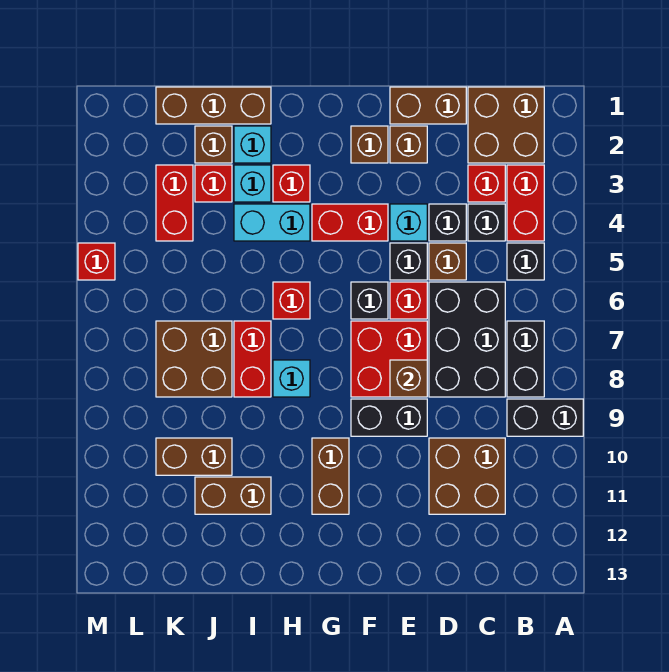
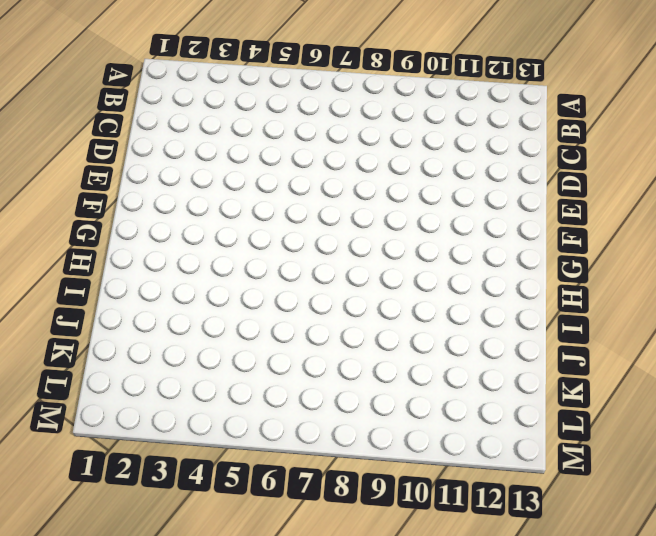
none -> black brick A9:B9 level 1
none -> brown brick B1:C2 level 1
none -> red brick B3:B4 level 1
none -> black brick B5 level 1

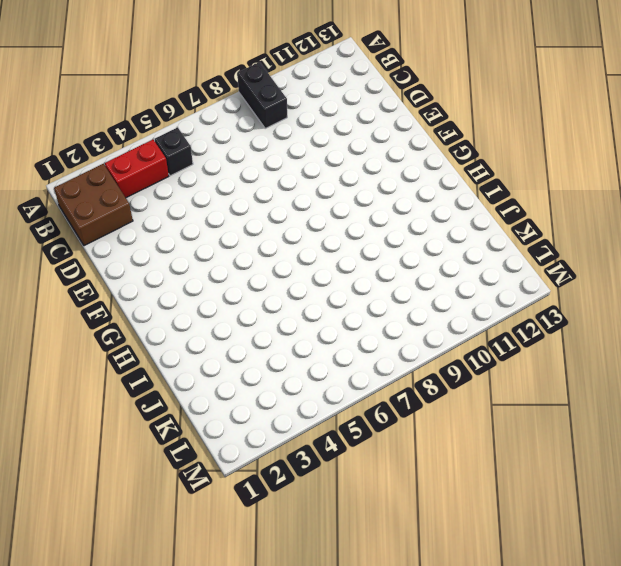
none -> black brick B7:B8 level 1
none -> red brick C3 level 1
none -> black brick C4 level 1
none -> black brick C6:D8 level 1

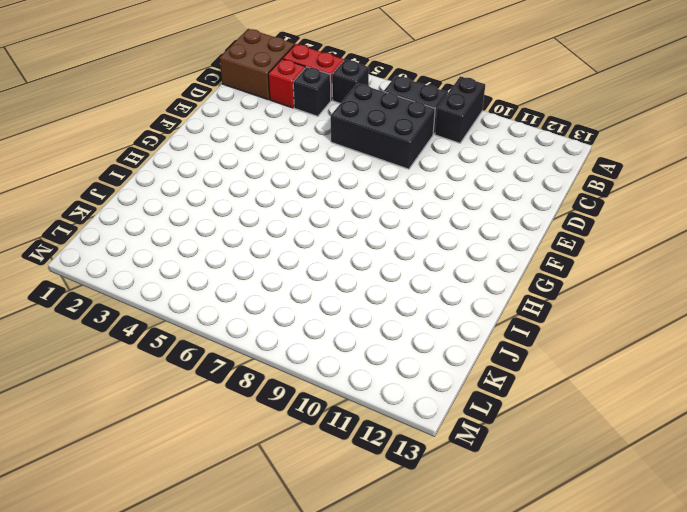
none -> brown brick C10:D11 level 1
none -> brown brick D1:E1 level 1
none -> black brick D4 level 1
none -> brown brick D5 level 1

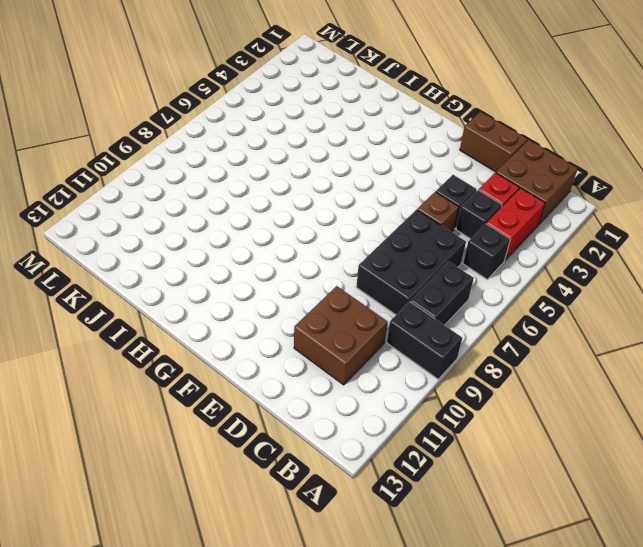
none -> brown brick E2 level 1
none -> cyan brick E4 level 1
none -> black brick E5 level 1
none -> red brick E6 level 1

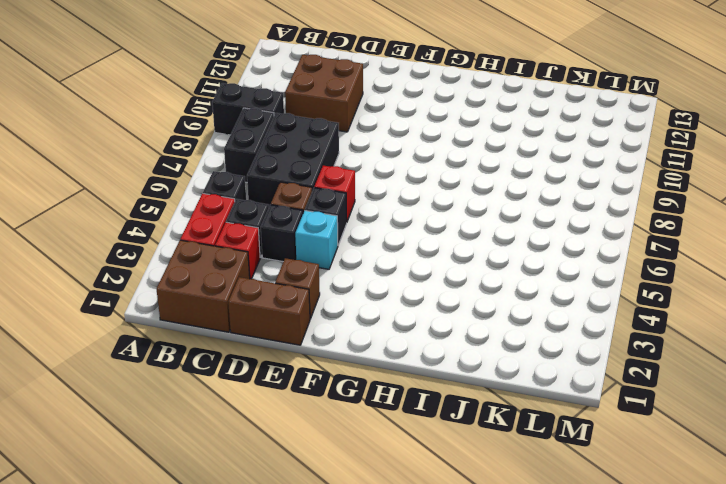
none -> red brick E7:F8 level 1
none -> black brick E9:F9 level 1
none -> brown brick F2 level 1
none -> red brick F4:G4 level 1

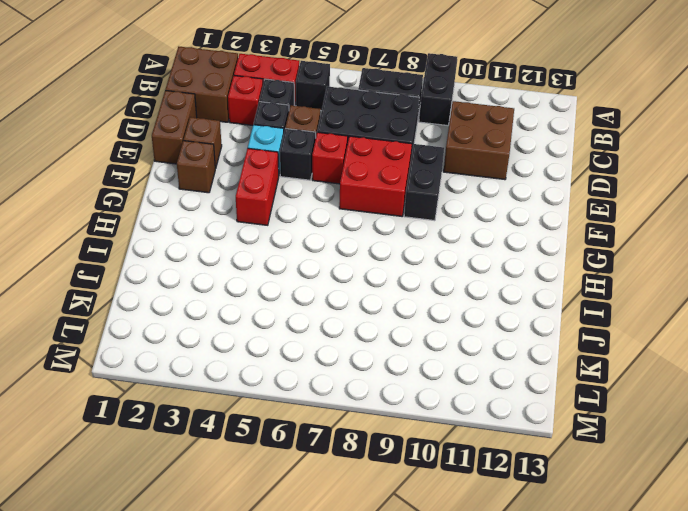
none -> black brick F6 level 1
none -> brown brick G10:G11 level 1
none -> red brick H3 level 1
none -> cyan brick H4:I4 level 1

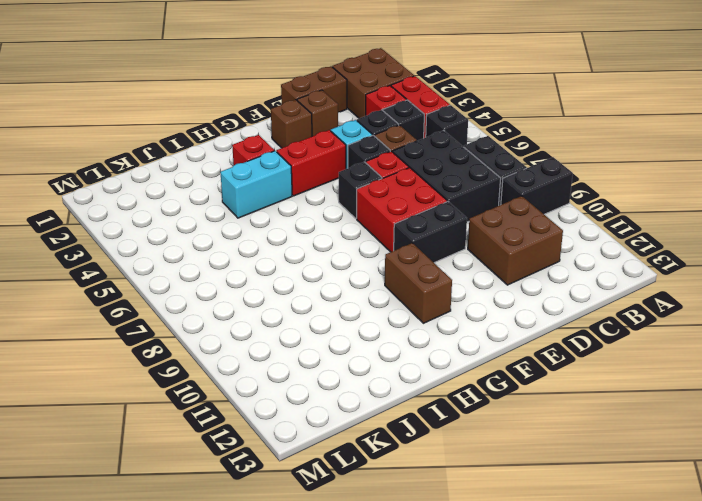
none -> red brick H6 level 1
none -> cyan brick H8 level 1
none -> brown brick I1:K1 level 1
none -> cyan brick I2 level 1

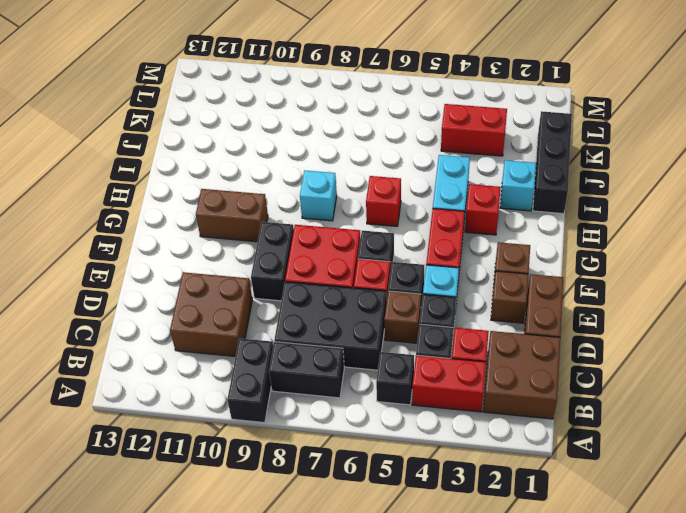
black brick I1:K1 level 1 -> brown brick I1:K1 level 1
none -> cyan brick I3 level 1
none -> red brick I7:I8 level 1
none -> brown brick I11:J11 level 1
none -> brown brick J2 level 1

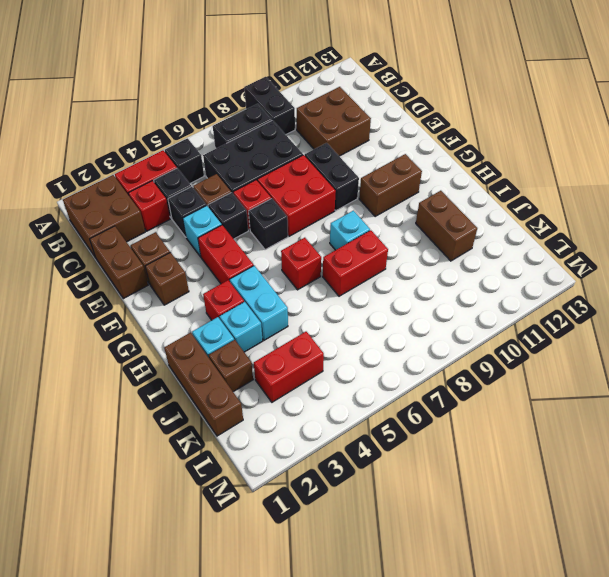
none -> red brick J3 level 1
none -> brown brick J7:K8 level 1
none -> brown brick J10:K10 level 1
none -> red brick M5 level 1

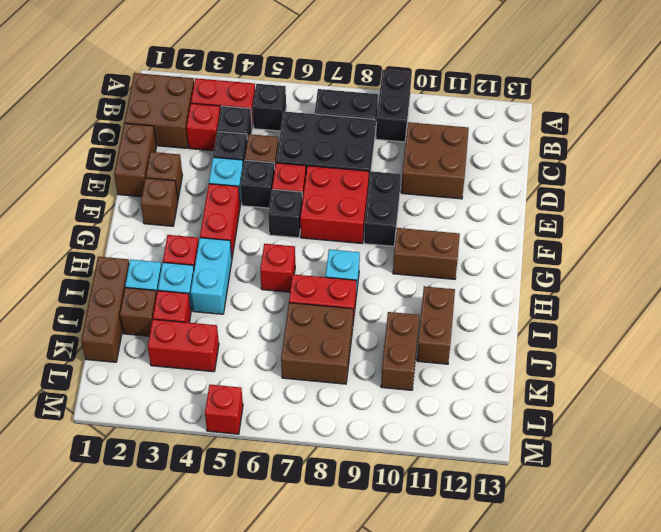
none -> brown brick E8 level 2

